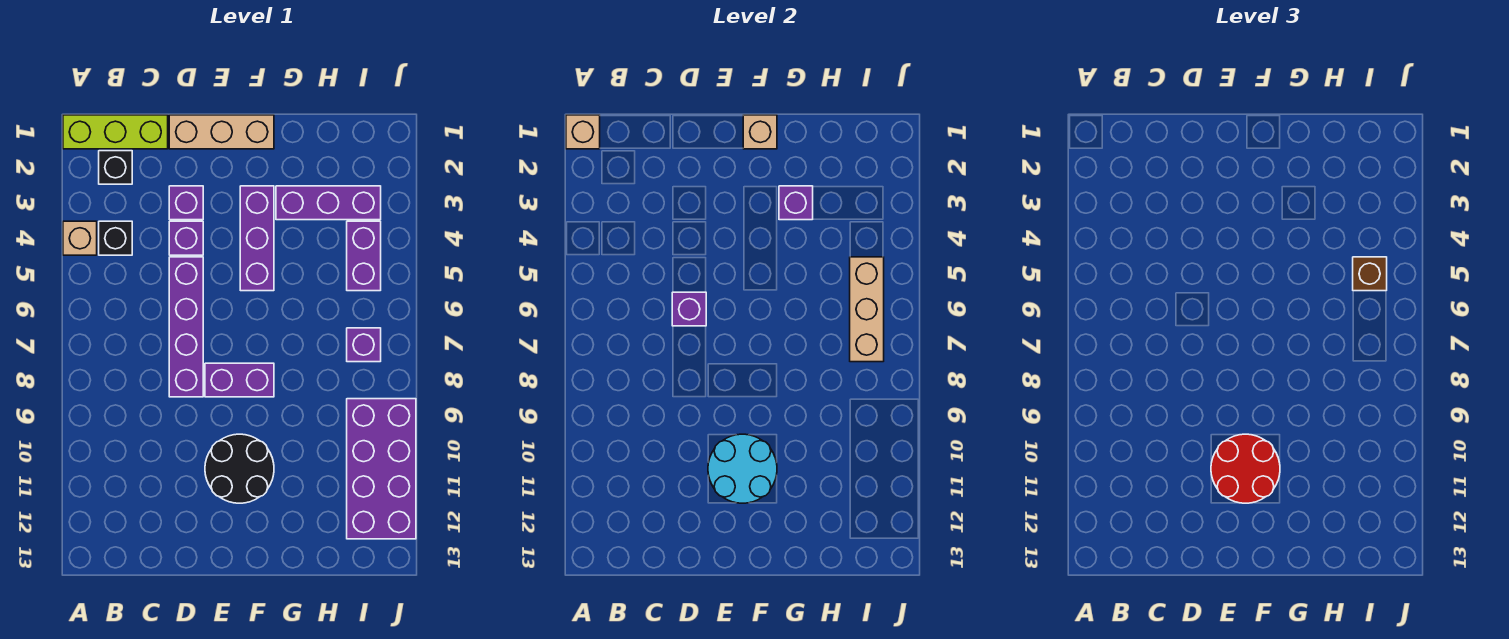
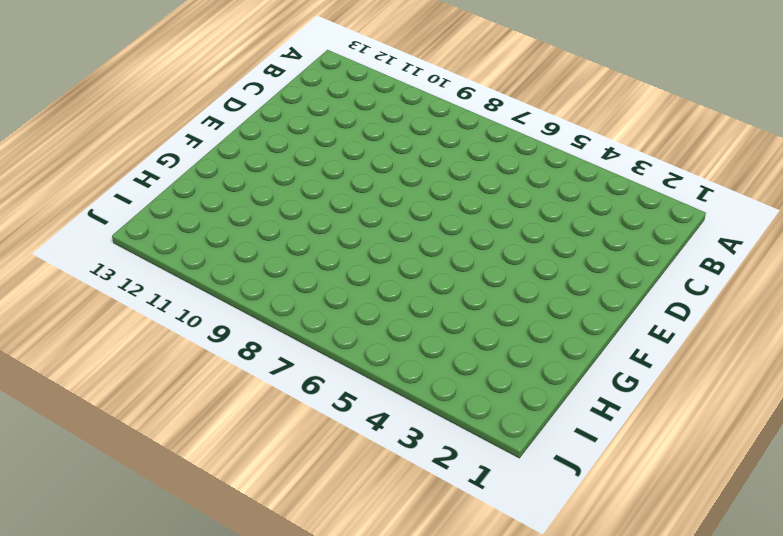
none -> lime brick A1:C1 level 1
none -> tan brick A4 level 1
none -> black brick B2 level 1

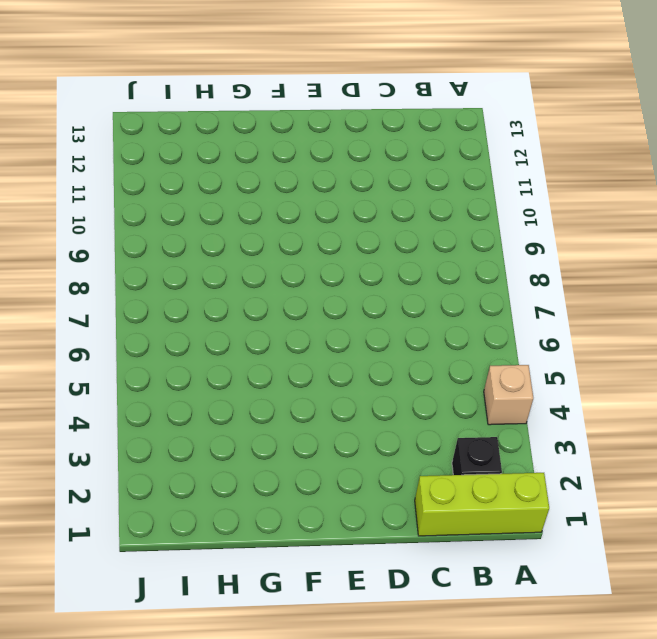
none -> black brick B4 level 1
none -> tan brick D1:F1 level 1
none -> purple brick D3 level 1

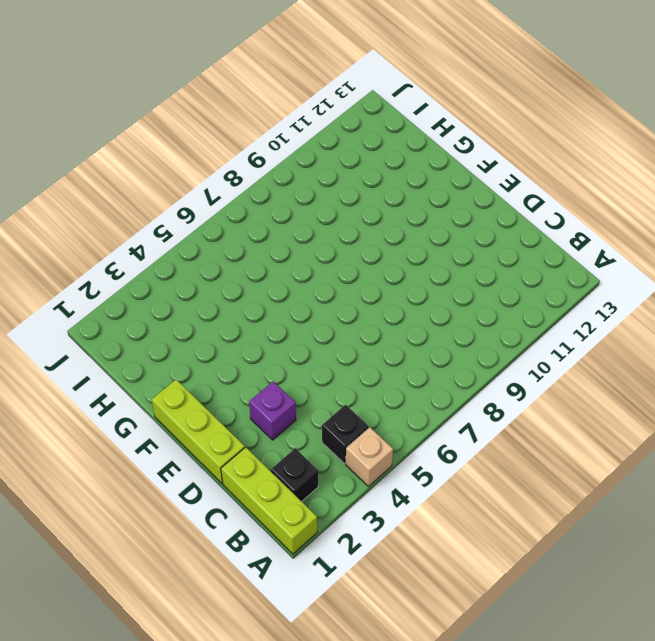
lime brick D1:F1 level 1 -> tan brick D1:F1 level 1
none -> purple brick D4 level 1
none -> purple brick D5:D8 level 1
none -> purple brick E8:F8 level 1

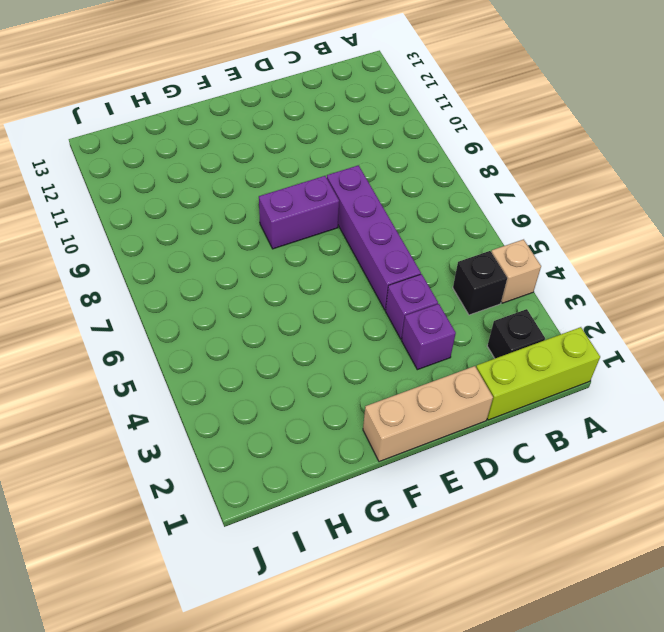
none -> black round brick E10:F11 level 1
none -> purple brick F3:F5 level 1
none -> purple brick G3:I3 level 1

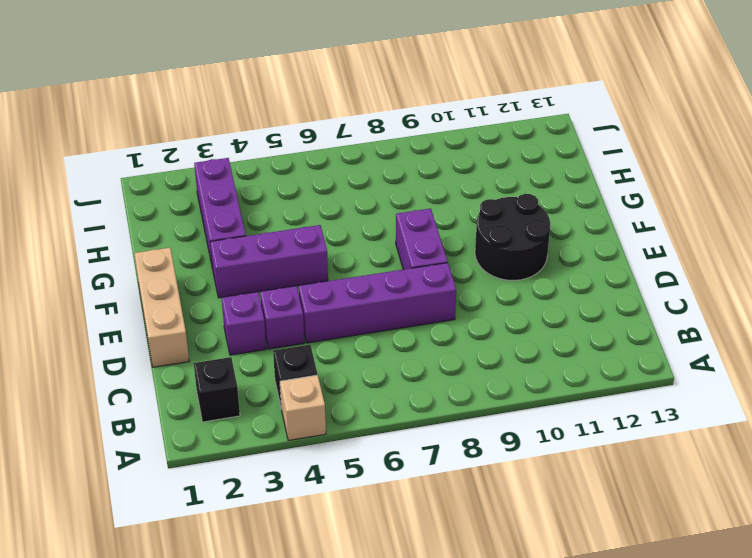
none -> lime brick A1:C1 level 1
none -> purple brick I4:I5 level 1
none -> purple brick I7 level 1

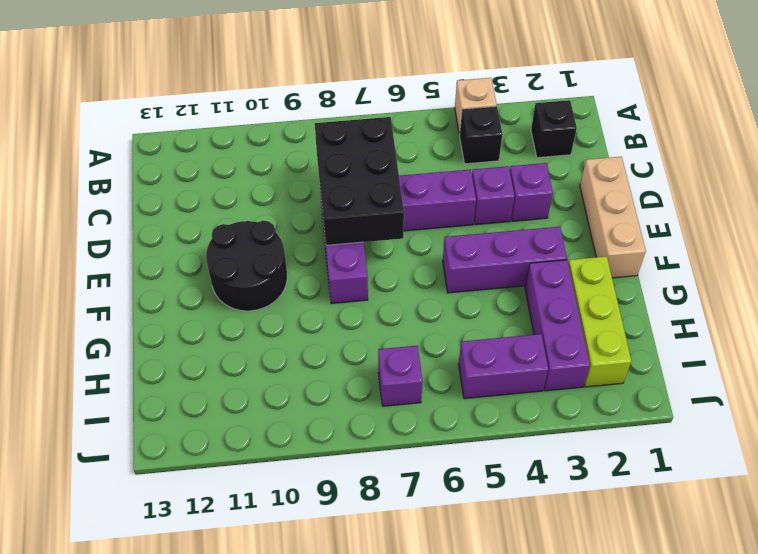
black brick C7:E8 level 2 -> none
lime brick G2:I2 level 1 -> lime brick A1:C1 level 1
none -> purple brick I9:J12 level 1
none -> tan brick A1 level 2
none -> purple brick D6 level 2

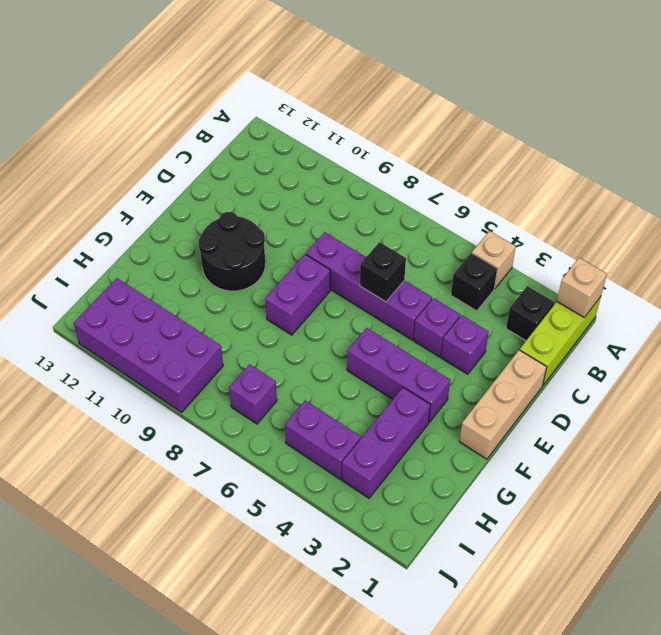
black brick D6 level 2 -> purple brick D6 level 2
none -> cyan round brick E10:F11 level 2
none -> tan brick F1 level 2
none -> purple brick G3 level 2

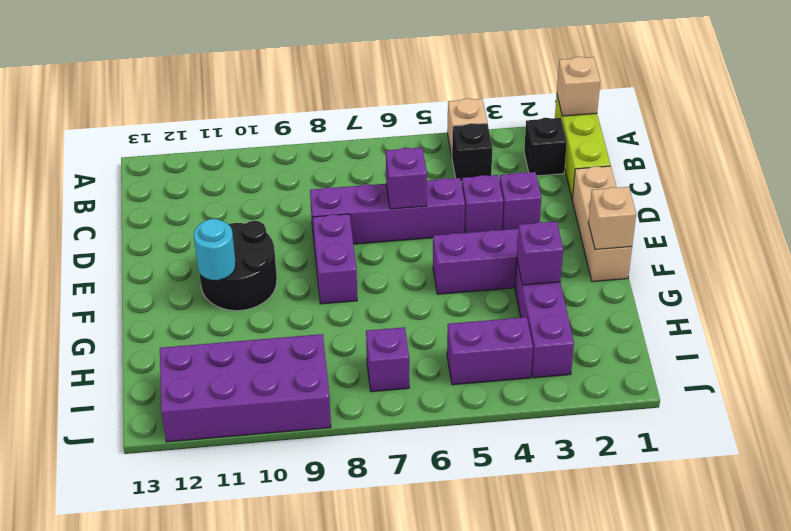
cyan round brick F11 level 2 -> cyan round brick E10:F11 level 2
none -> tan brick I5:I7 level 2
none -> red round brick E10:F11 level 3
none -> brown brick I5 level 3

